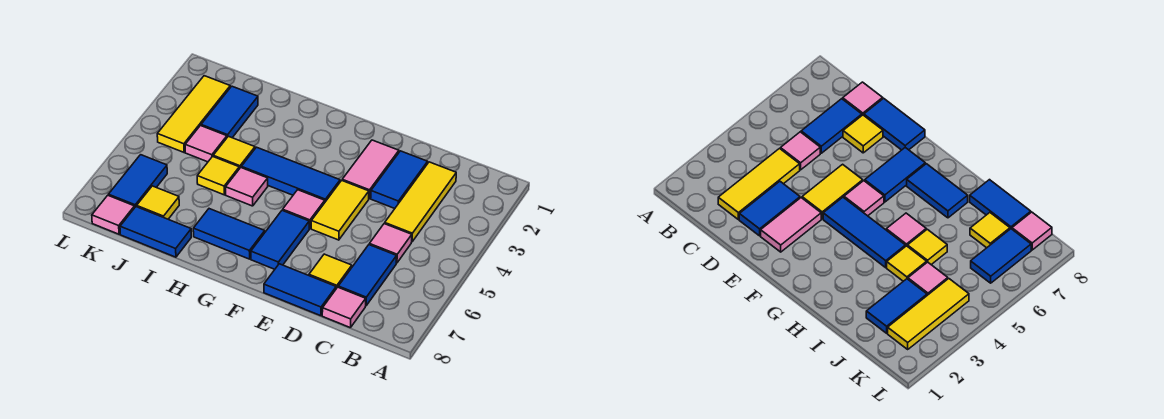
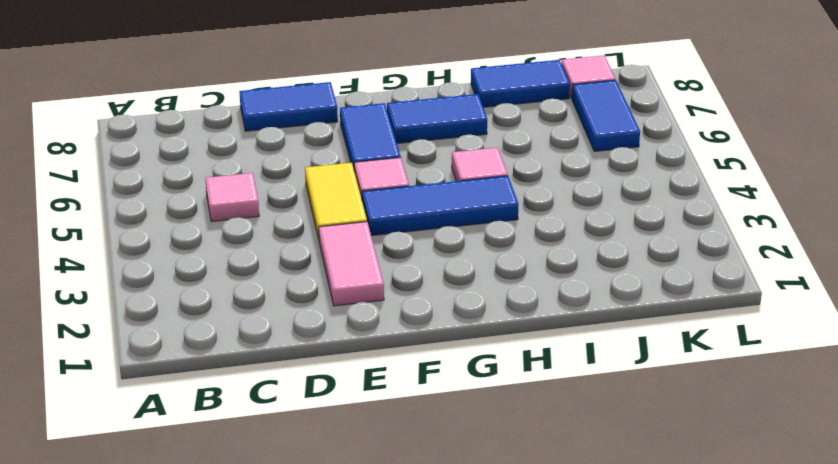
none -> yellow tile C2:C4 level 1
none -> blue tile C6:C7 level 1
none -> pink tile C8 level 1

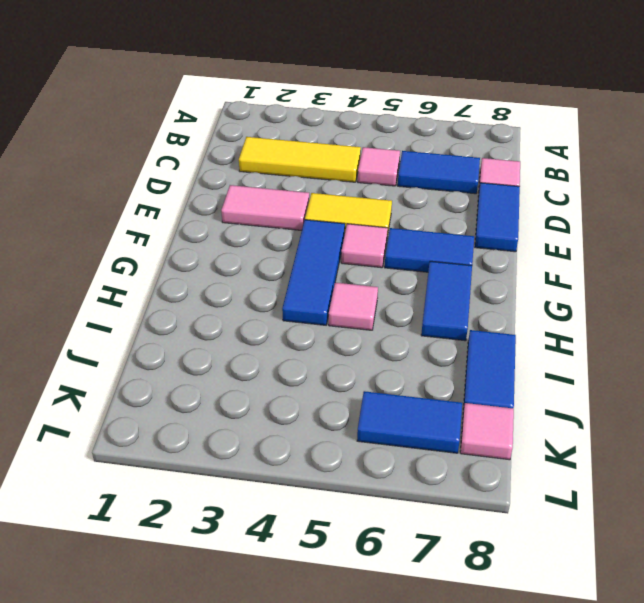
none -> blue tile D2:D3 level 1
none -> yellow tile D7 level 1
none -> yellow tile I4 level 1

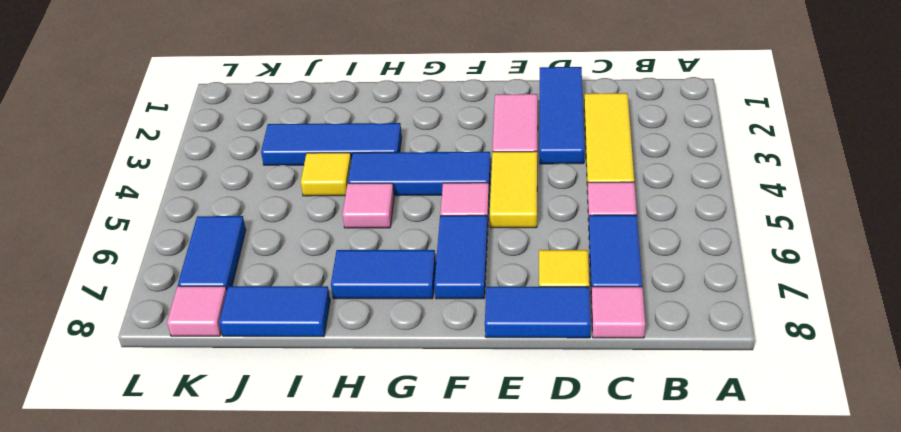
blue tile D1:D3 level 1 -> blue tile D2:D3 level 1
blue tile H3:J3 level 1 -> blue tile J2:J3 level 1
none -> yellow tile I5 level 1
none -> pink tile J4 level 1
none -> yellow tile J7 level 1

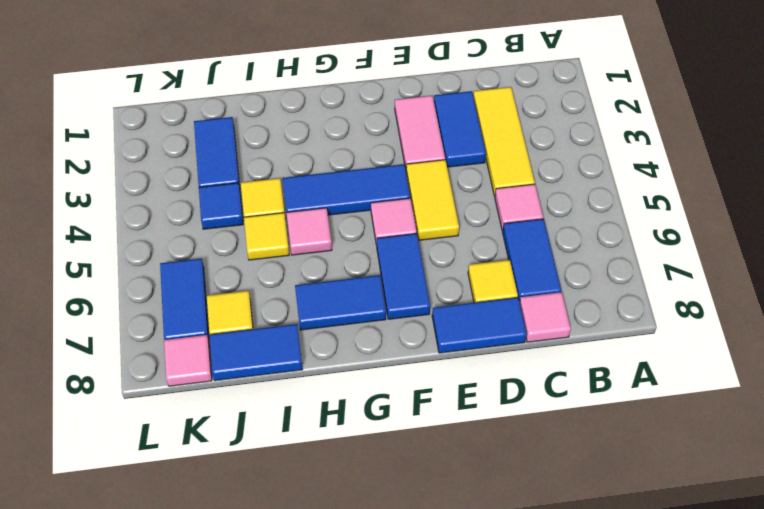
blue tile J4 level 1 -> pink tile J4 level 1
none -> yellow tile K2:K4 level 1

